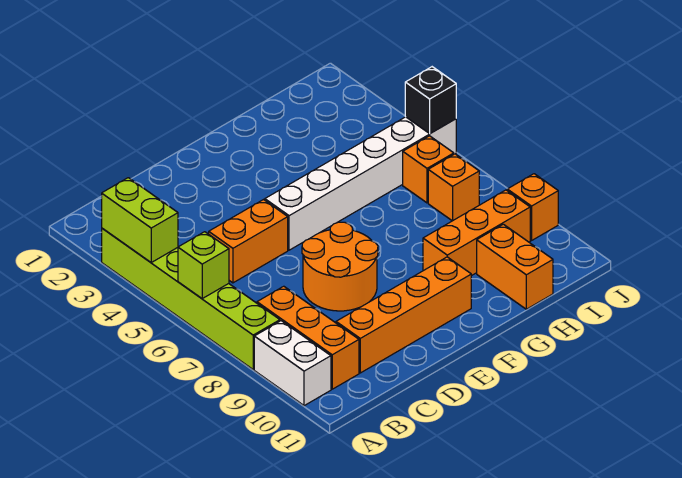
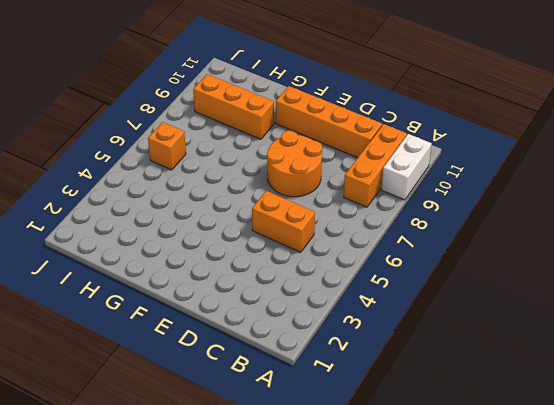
none -> lime brick A3:A8 level 1
none -> white brick E5:J5 level 1
none -> orange brick H10:H11 level 1

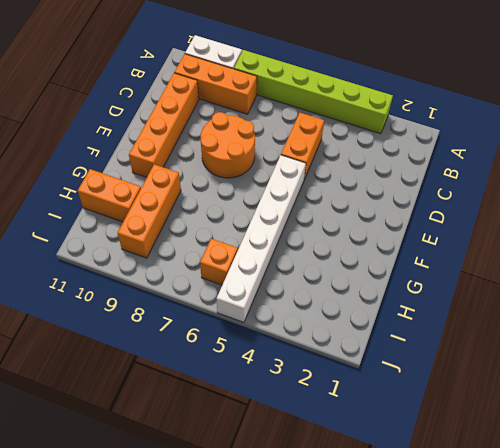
none -> orange brick I7 level 1
none -> orange brick J9 level 1
none -> lime brick A3:A4 level 2

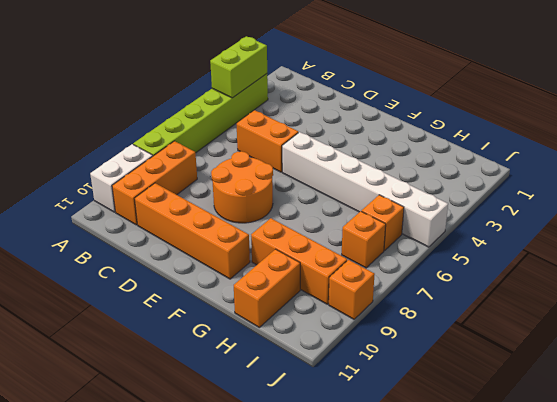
none -> lime brick A6 level 2
none -> black brick J5 level 2

